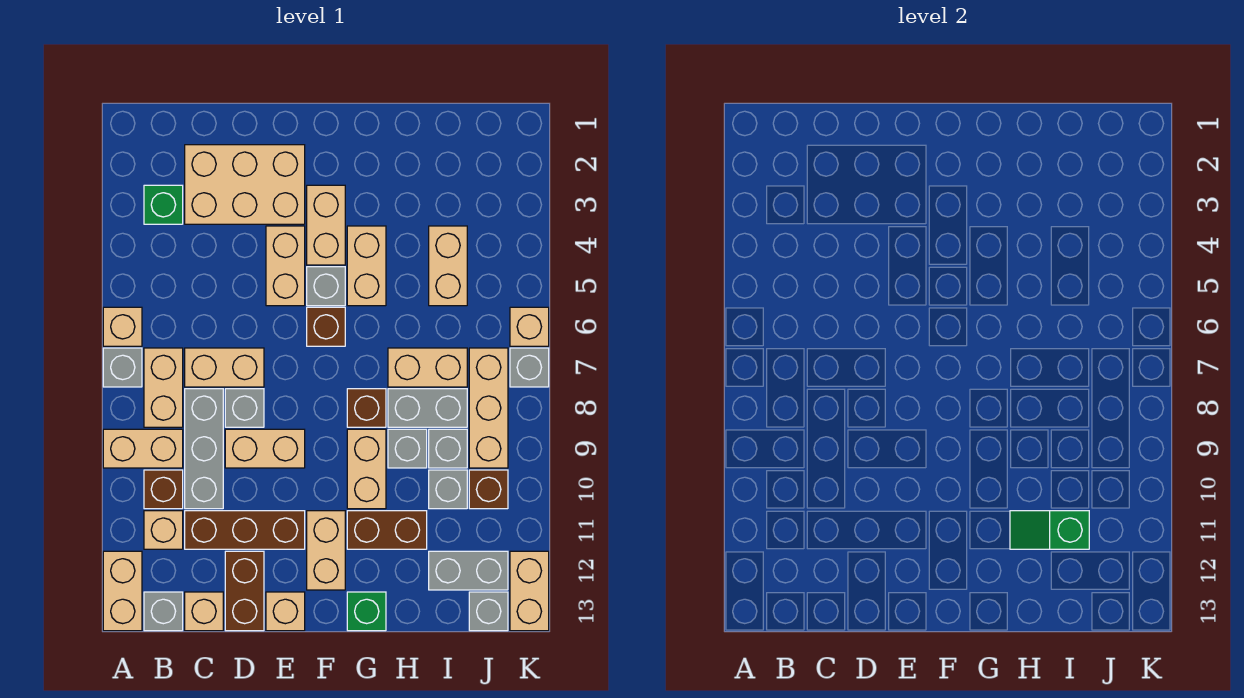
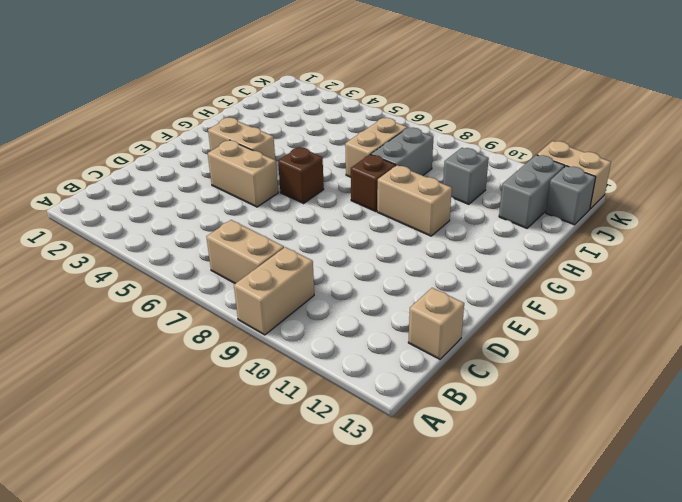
none -> tan brick A6 level 1
none -> grey brick A7 level 1
none -> tan brick A12:A13 level 1
none -> green brick B3 level 1

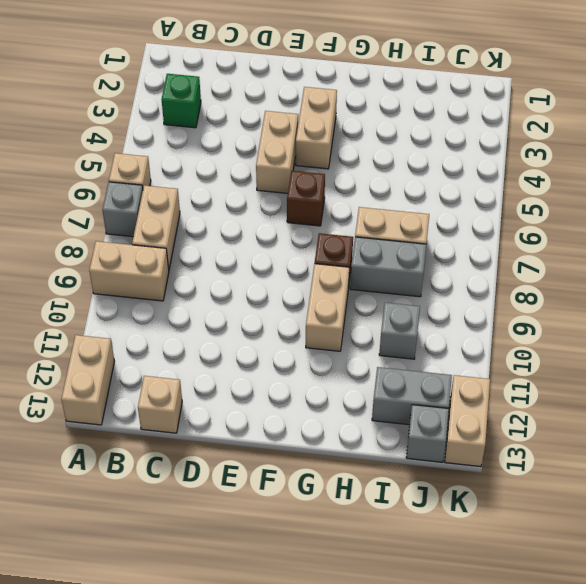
none -> brown brick B10 level 1
none -> tan brick B11 level 1
none -> grey brick B13 level 1
none -> tan brick C2:E3 level 1

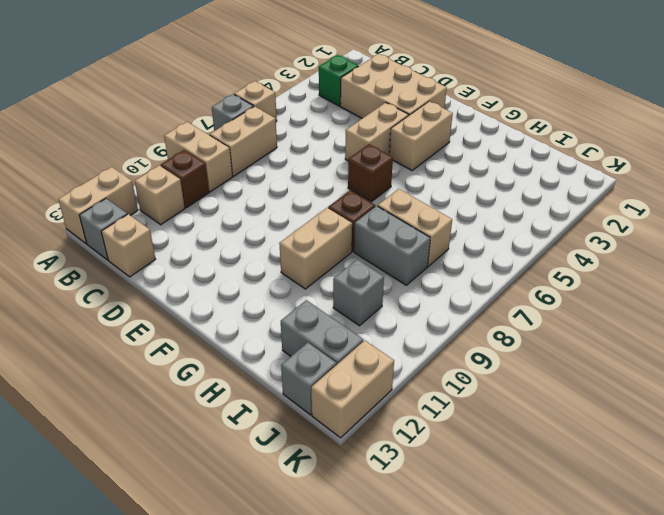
none -> tan brick C7:D7 level 1
none -> grey brick C8:C10 level 1
none -> brown brick C11:E11 level 1
none -> grey brick D8 level 1

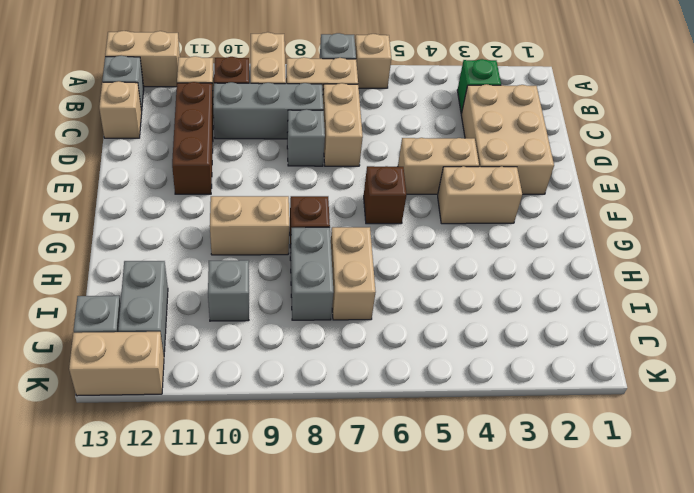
none -> tan brick D9:E9 level 1
none -> brown brick D12:D13 level 1
none -> tan brick E13 level 1
none -> grey brick F5 level 1

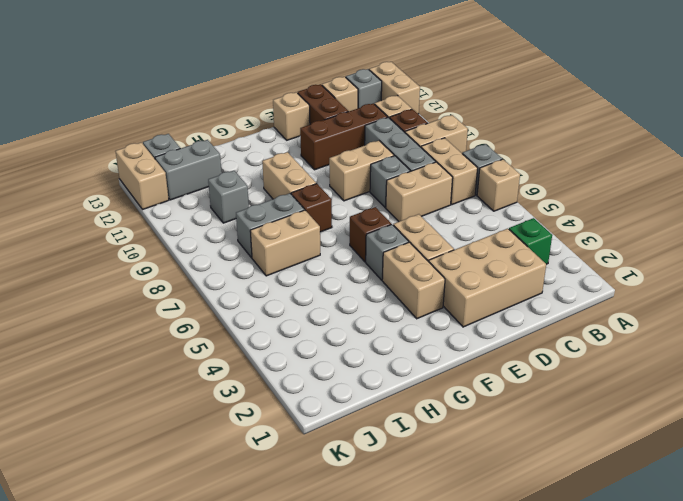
none -> tan brick F11:F12 level 1
none -> tan brick G4:G5 level 1
none -> brown brick G11:H11 level 1
none -> green brick G13 level 1

